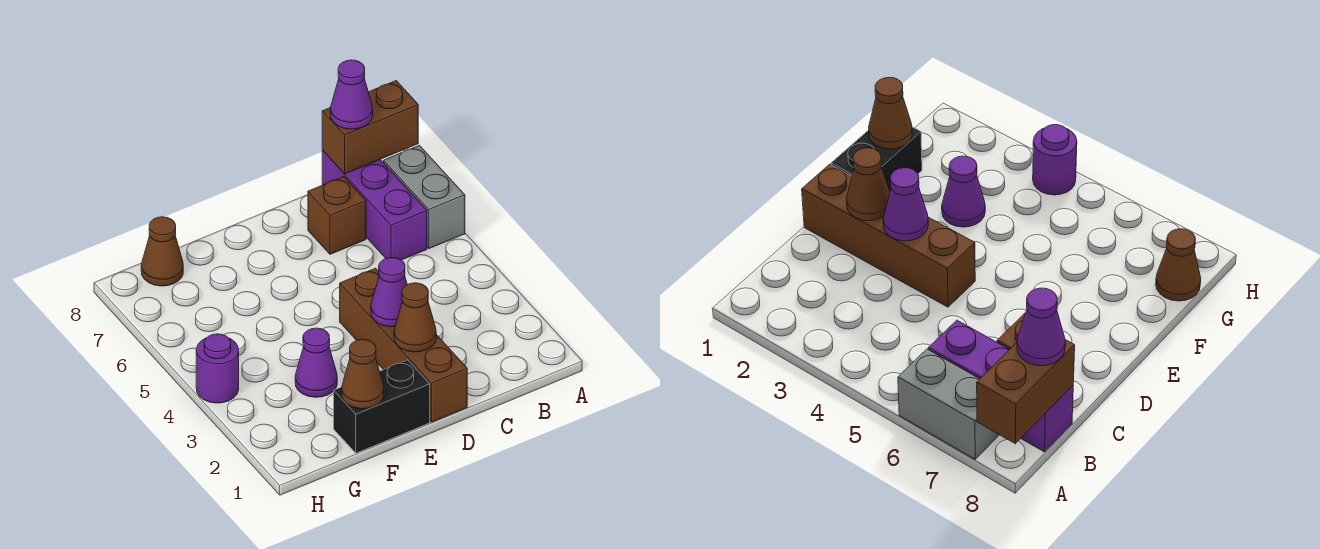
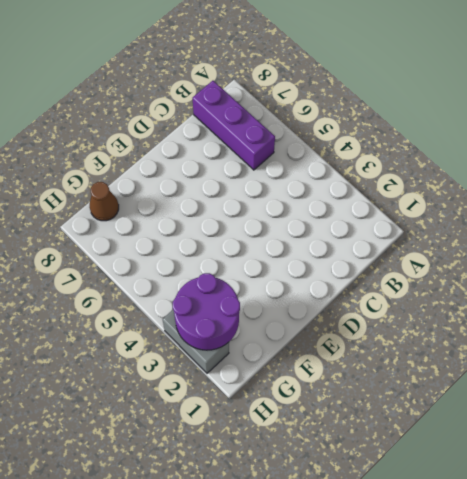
purple round brick G2:H3 level 2 -> none
grey brick H2:H3 level 1 -> grey brick A6:A7 level 1
none -> brown brick C7 level 1
none -> brown brick D1:D4 level 1
none -> black brick E1:F1 level 1

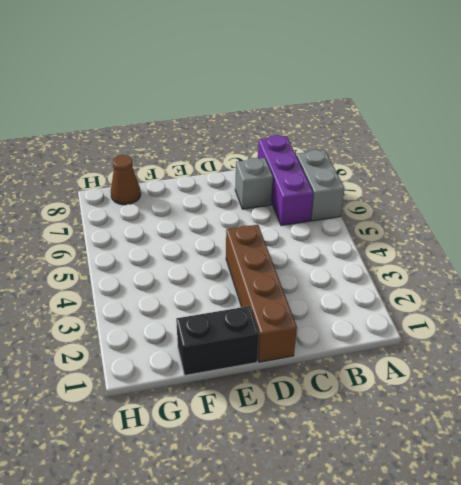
grey brick C7 level 1 -> brown brick C7 level 1
none -> purple cone F3 level 1
none -> purple round brick H4 level 1
none -> brown brick A8:B8 level 2

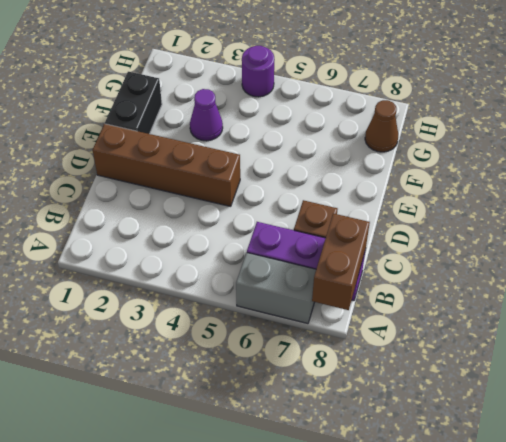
none -> brown cone D2 level 2
none -> purple cone D3 level 2
none -> brown cone F1 level 2

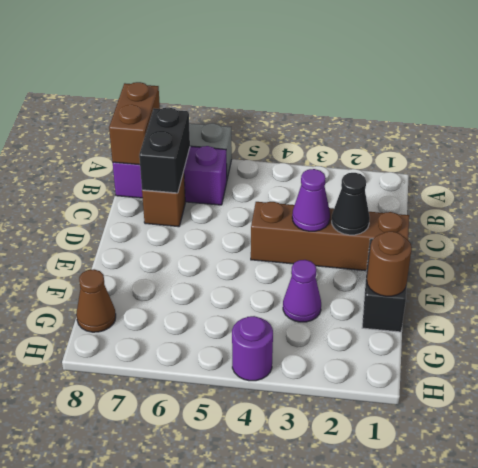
black brick B7:C7 level 2 -> none
black cone D2 level 2 -> brown cone D2 level 2
brown round brick F1 level 2 -> brown cone F1 level 2
none -> purple cone B8 level 3

